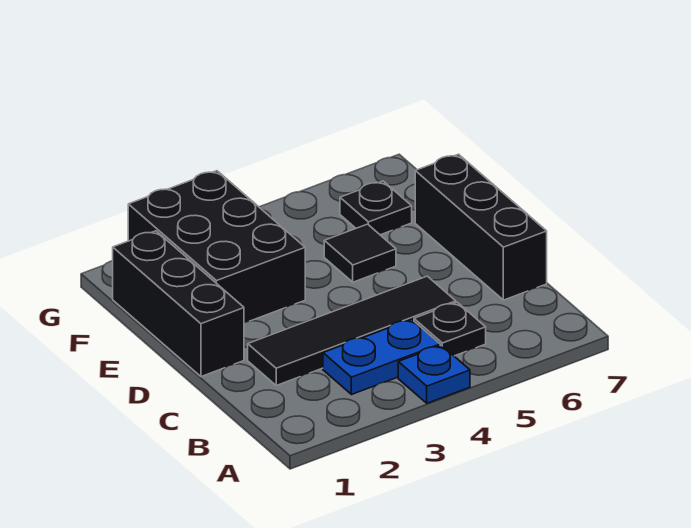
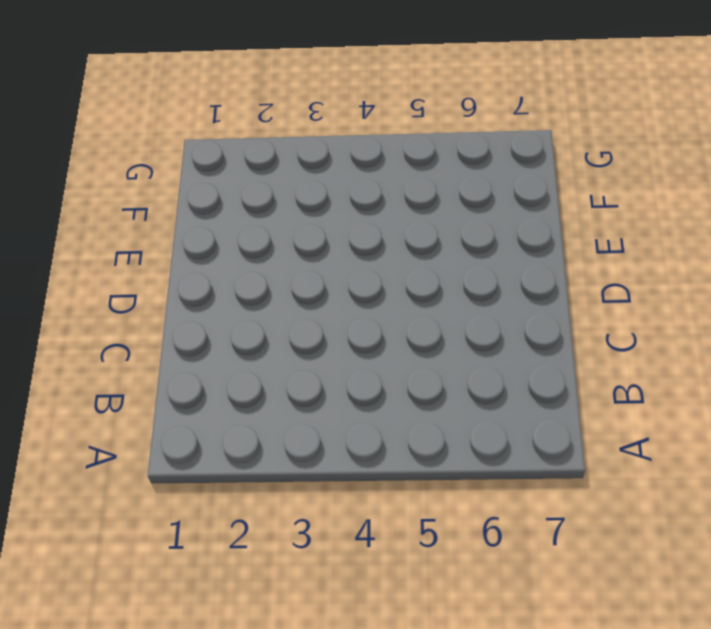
none -> blue plate A4 level 1
none -> blue plate B3:B4 level 1

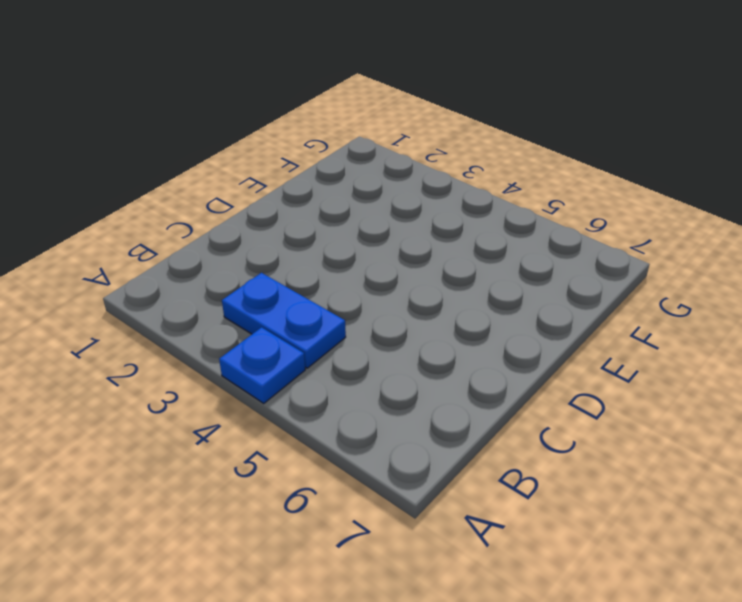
none -> black plate B5 level 1
none -> black tile C2:C5 level 1

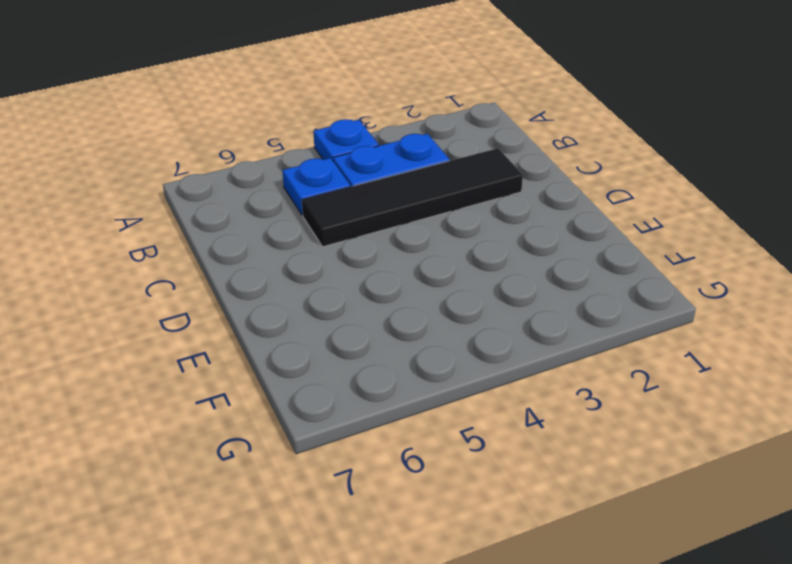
blue plate B5 level 1 -> black plate B5 level 1
none -> black brick C7:E7 level 1
none -> black brick D1:F1 level 1

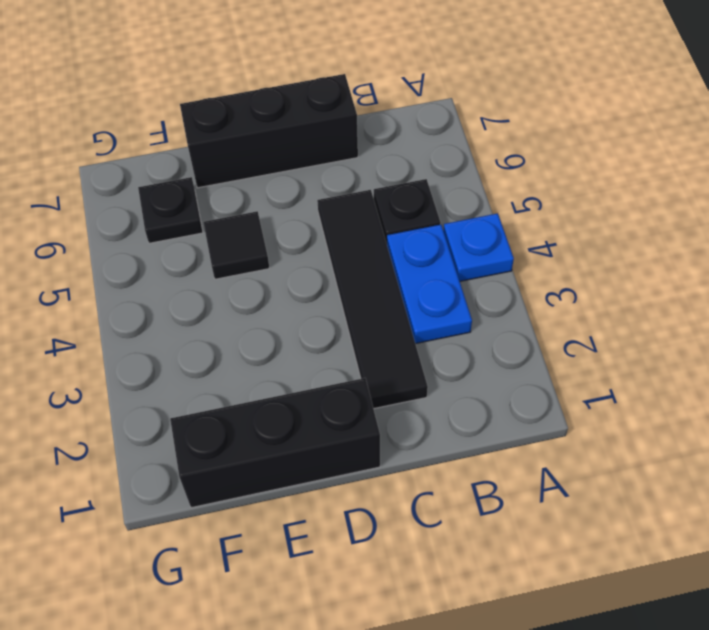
none -> black brick E2:G3 level 1

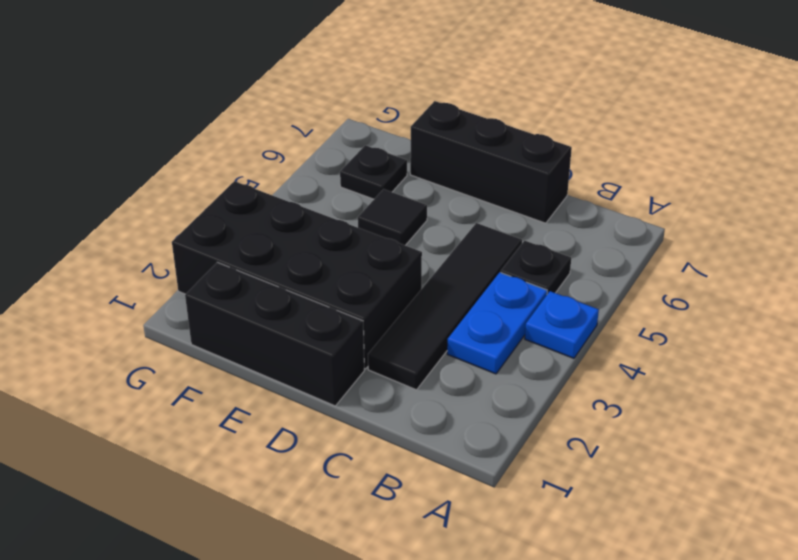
black brick D2:G3 level 1 -> black brick E2:G3 level 1

